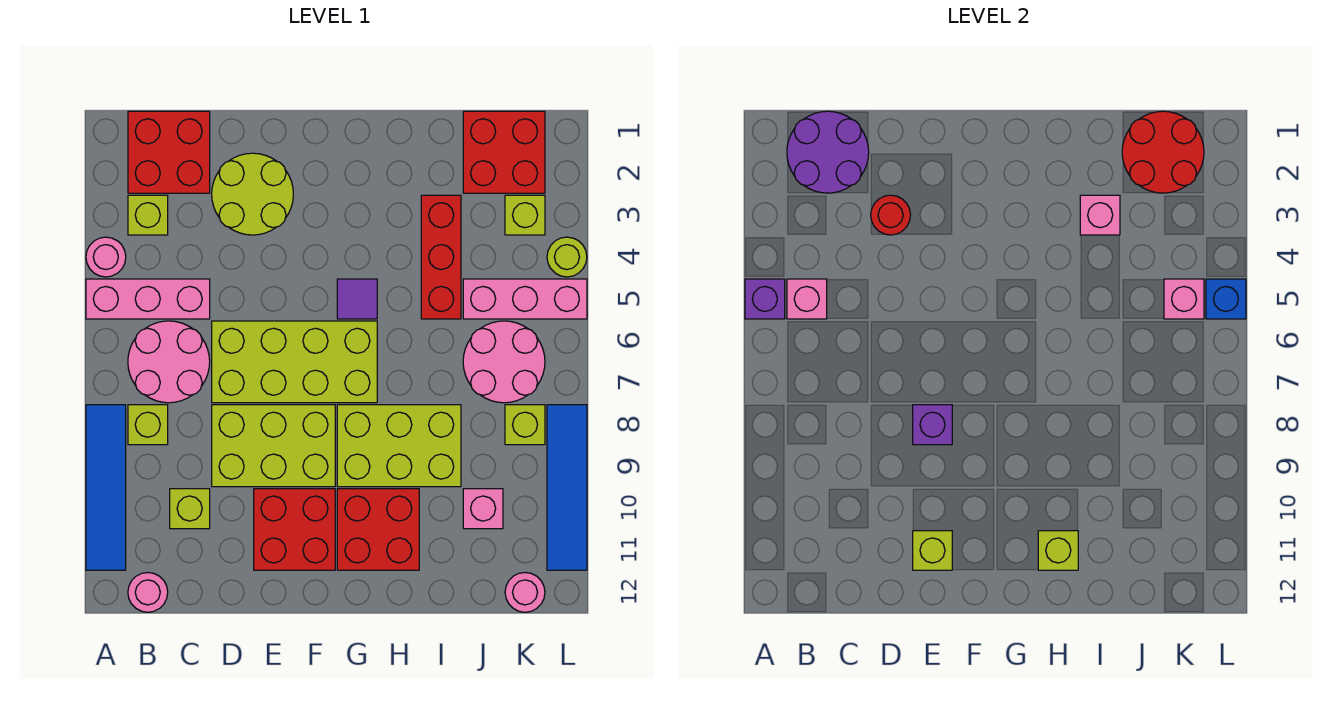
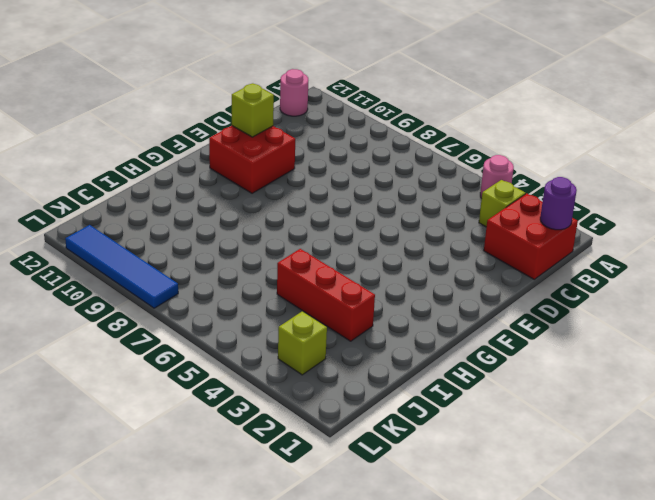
purple round brick B1 level 2 -> purple round brick B1:C2 level 2
none -> pink brick A5:C5 level 1
none -> blue tile A8:A11 level 1
none -> pink round brick B6:C7 level 1
none -> lime brick B8 level 1

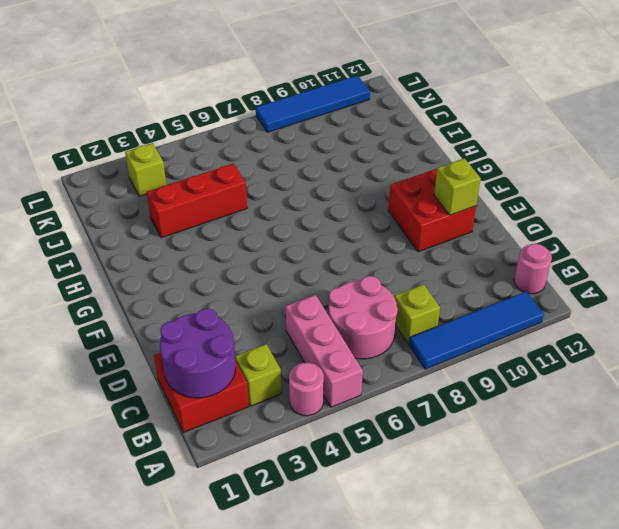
none -> lime brick C10 level 1
none -> lime round brick D2:E3 level 1
none -> lime brick D6:G7 level 1
none -> lime brick D8:F9 level 1

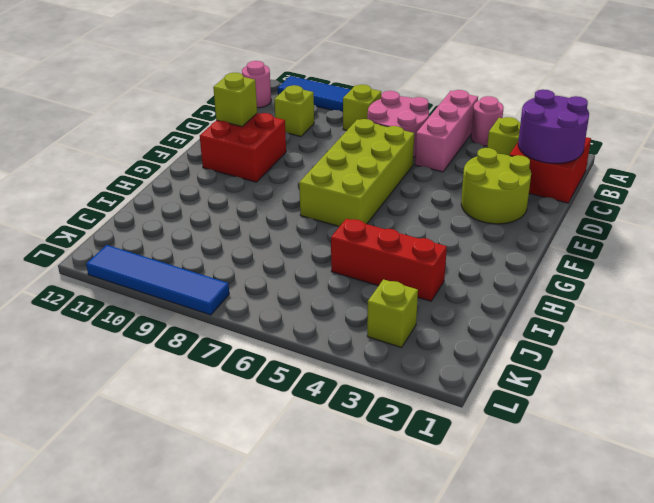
none -> lime brick D8:F9 level 1
none -> purple tile G5 level 1
none -> lime brick G8:I9 level 1
none -> red brick G10:H11 level 1

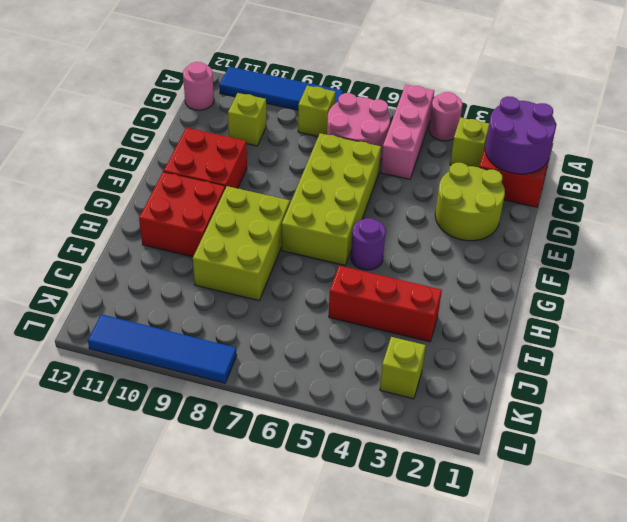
purple round brick G5 level 1 -> purple tile G5 level 1
none -> lime brick D8:F9 level 1
none -> red brick J1:K2 level 1
none -> pink brick J5:L5 level 1
none -> pink round brick J6:K7 level 1

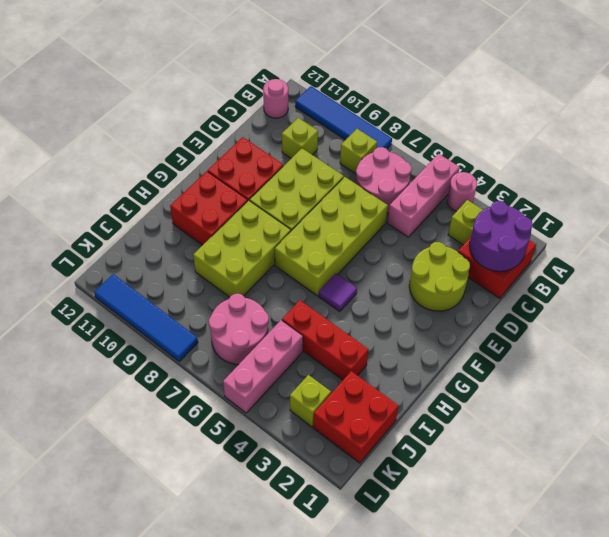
none -> pink brick J10 level 1
none -> lime brick K8 level 1
none -> pink round brick K12 level 1
none -> lime round brick L4 level 1

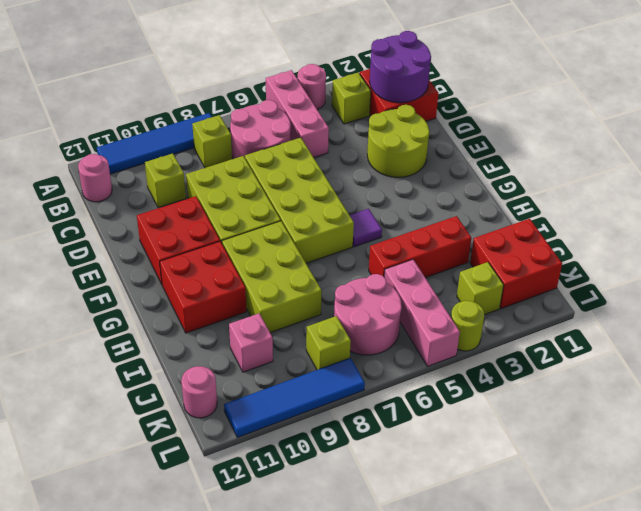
none -> purple brick A5 level 2
none -> pink brick B5 level 2
none -> red round brick D3 level 2
none -> purple brick E8 level 2

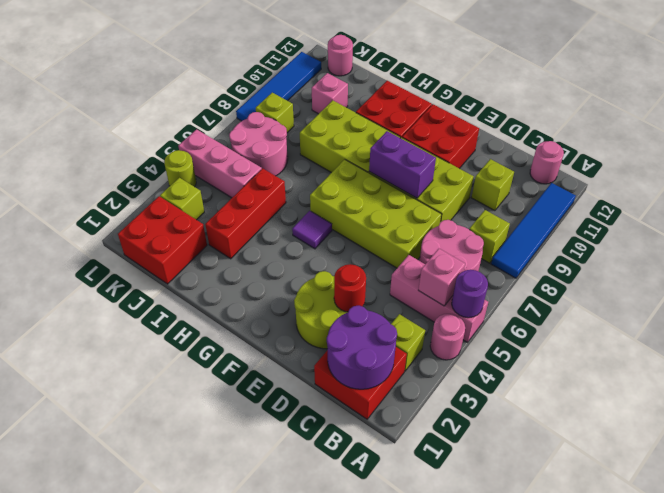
purple round brick A5 level 2 -> purple brick A5 level 2
purple brick E8:F8 level 2 -> purple brick E8 level 2
none -> lime brick E11 level 2
none -> lime brick H11 level 2
none -> pink brick I3 level 2
none -> red round brick J1:K2 level 2

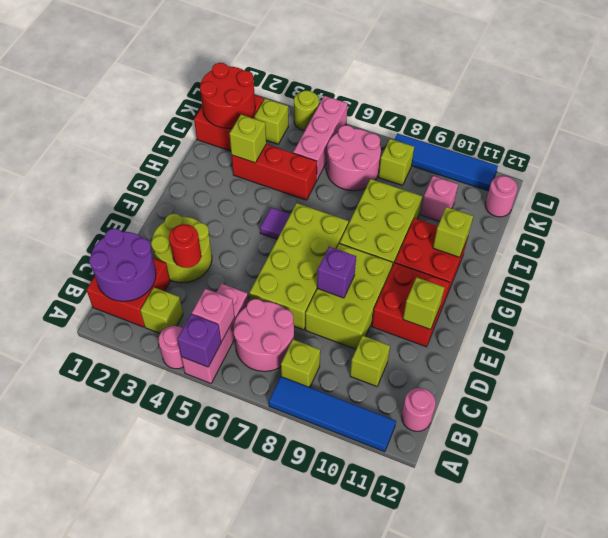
lime brick I3 level 2 -> pink brick I3 level 2
none -> pink brick K5 level 2
none -> blue brick L5 level 2

